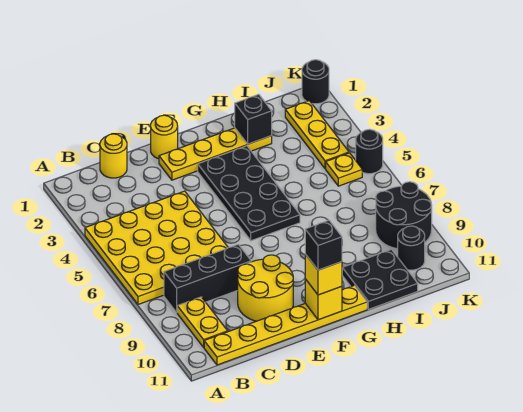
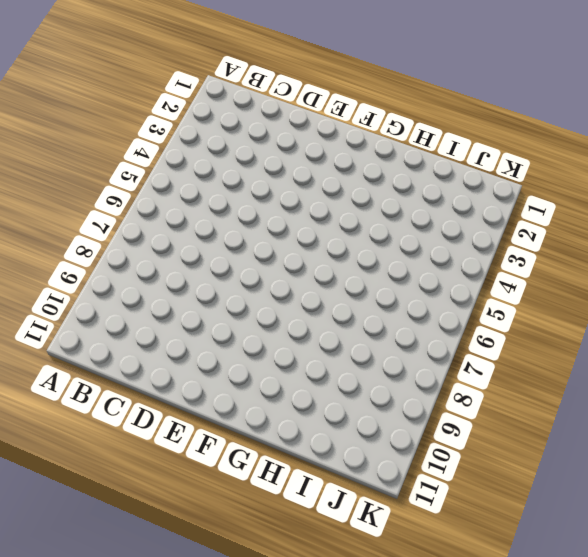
none -> yellow plate A4:D7 level 1
none -> black brick B8:D8 level 1
none -> yellow plate B9:B10 level 1

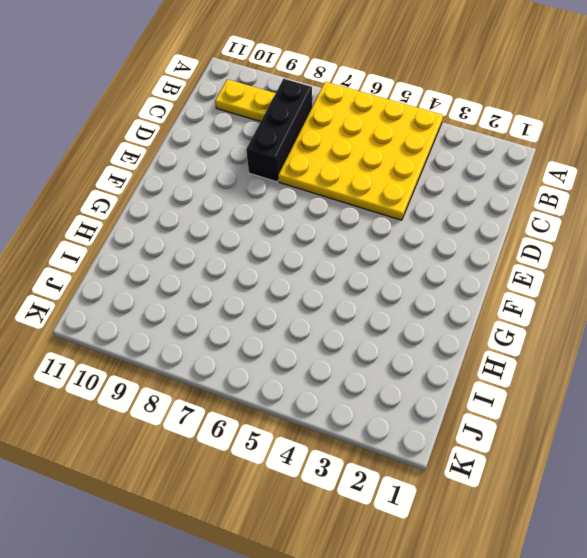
none -> yellow plate B11:G11 level 1
none -> yellow round brick C1 level 1
none -> yellow round brick D9:E10 level 1

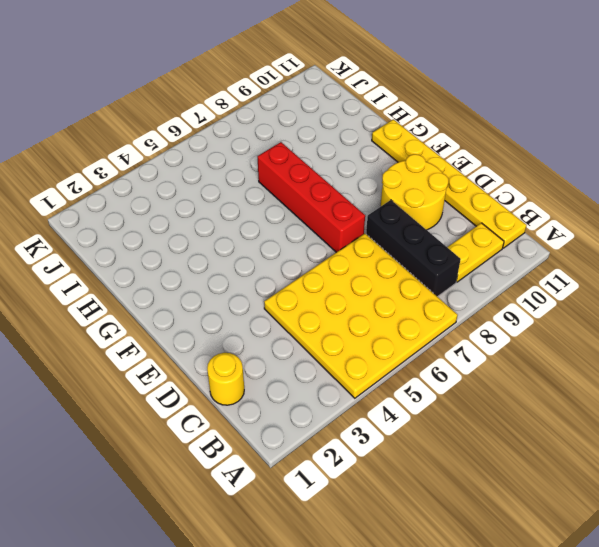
red brick E7:H7 level 1 -> none
none -> yellow round brick E1 level 1
none -> yellow plate E2:H2 level 1
none -> black plate F3:G6 level 1

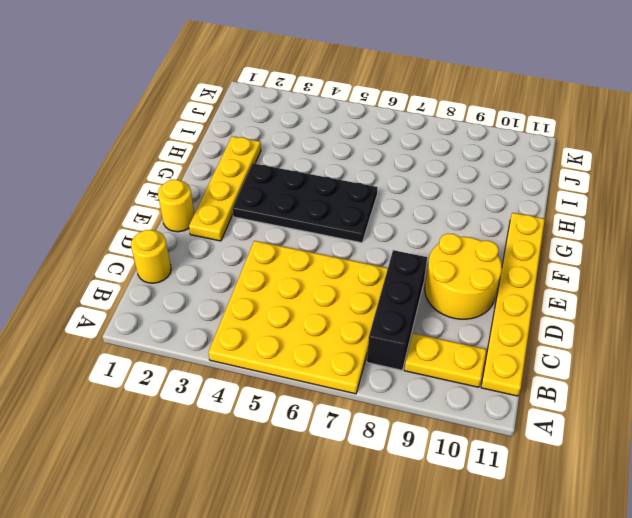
none -> black plate H10:I11 level 1
none -> yellow plate J2:J4 level 1
none -> yellow plate J5 level 1

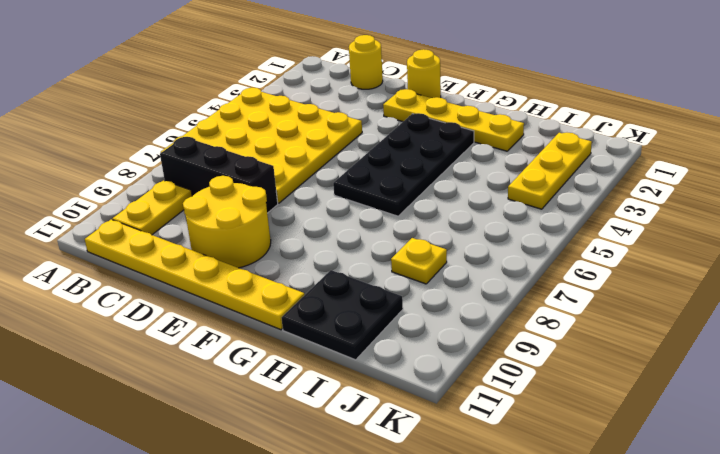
yellow plate I8 level 1 -> yellow plate J5 level 1
none -> black round brick J8:K9 level 1
none -> black round brick J10 level 1
none -> black round brick K1 level 1

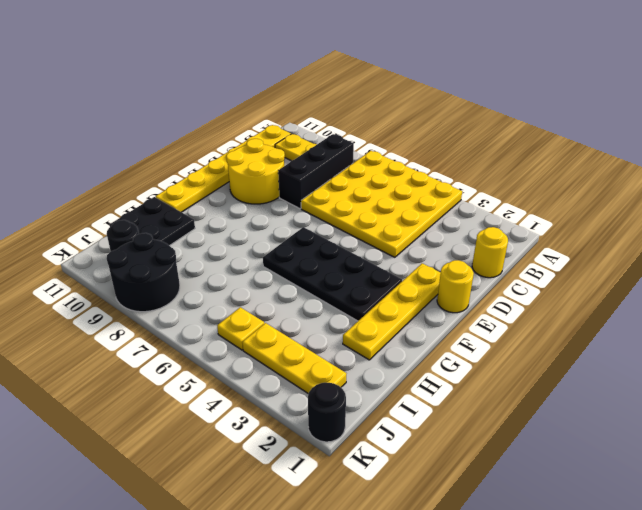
none -> black round brick K5 level 1
none -> yellow brick F11 level 2
none -> black brick H2 level 2

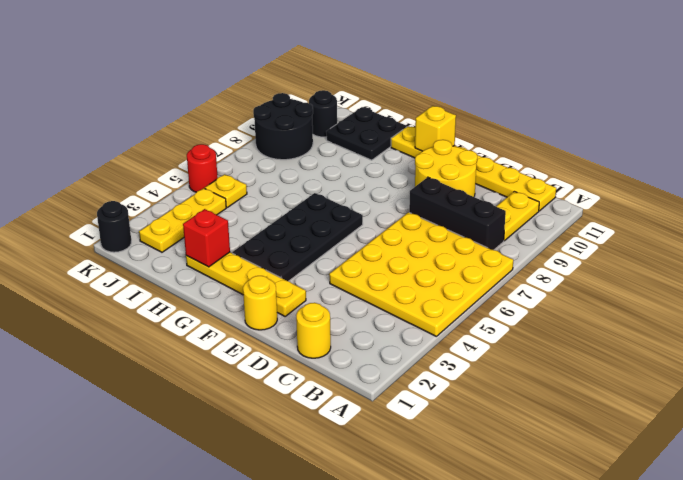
red brick H2 level 2 -> black brick H2 level 2
red round brick K5 level 1 -> black round brick K5 level 1
none -> yellow brick F11 level 3
none -> black brick F11 level 4

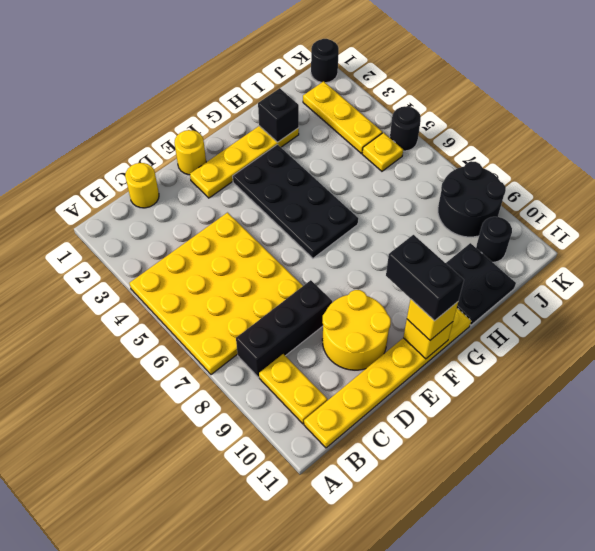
black brick F10:F11 level 4 -> black brick F11 level 4

